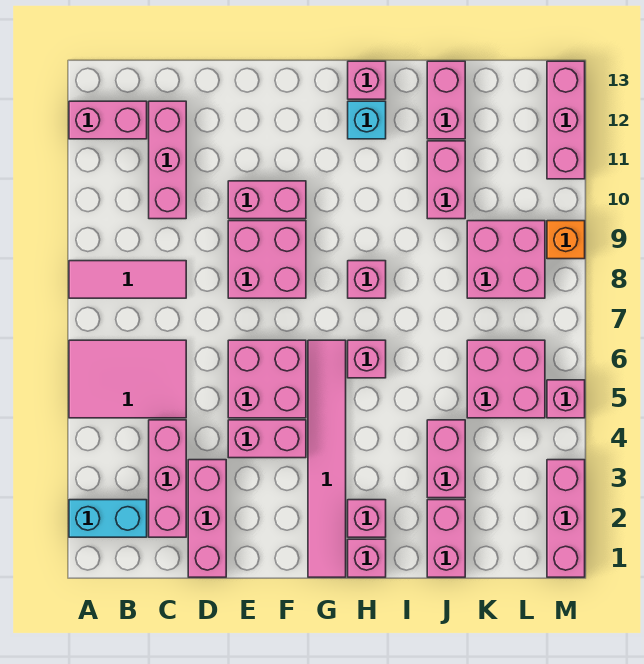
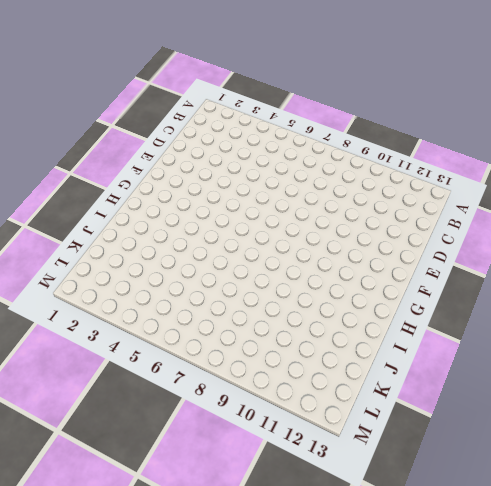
none -> cyan brick A2:B2 level 1
none -> pink tile A5:C6 level 1
none -> pink tile A8:C8 level 1

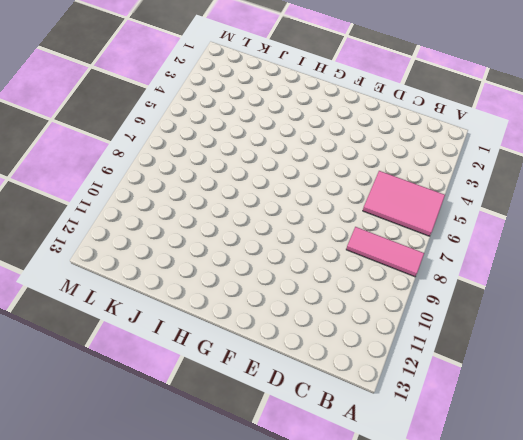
none -> cyan brick A2:B2 level 1
none -> pink brick A12:B12 level 1
none -> pink brick C2:C4 level 1

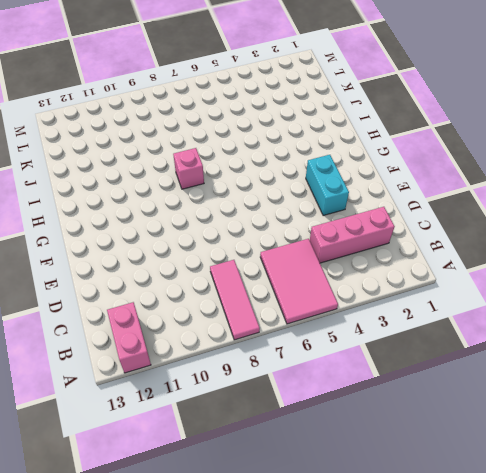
cyan brick E3:F3 level 1 -> cyan brick A2:B2 level 1
none -> pink brick C10:C12 level 1
none -> pink brick D1:D3 level 1
none -> pink brick E4:F4 level 1

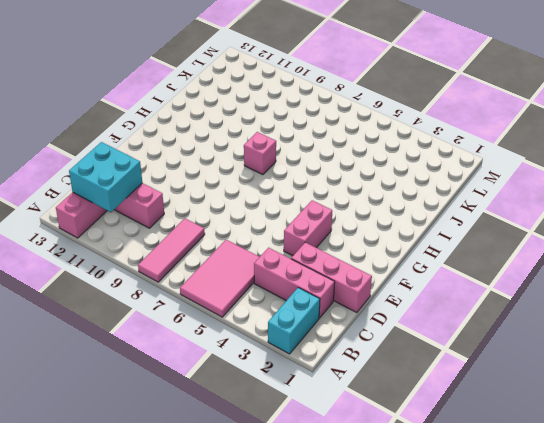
cyan brick B11:C12 level 2 -> none
none -> pink brick E5:F6 level 1
none -> pink brick E8:F9 level 1
none -> pink brick E10:F10 level 1

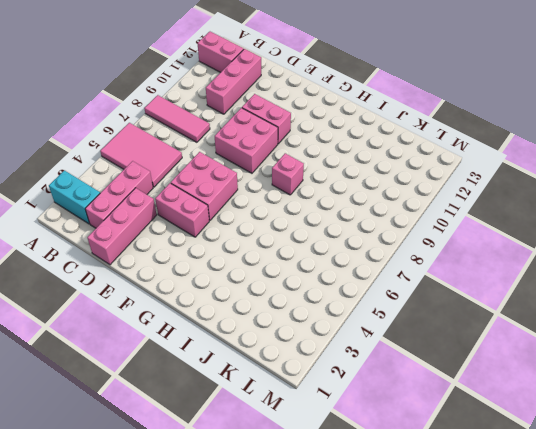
none -> pink tile G1:G6 level 1
none -> pink brick H1 level 1
none -> pink brick H2 level 1

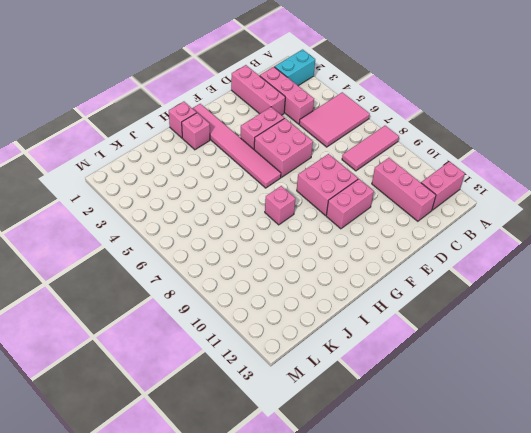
none -> pink brick H6 level 1
none -> cyan brick H12 level 1
none -> pink brick H13 level 1

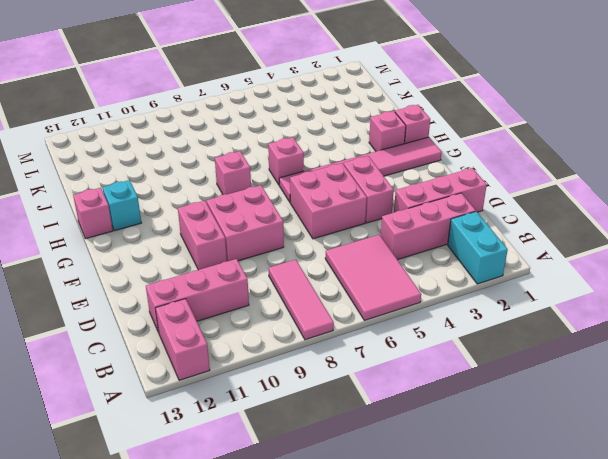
none -> pink brick J1:J2 level 1
none -> pink brick J3:J4 level 1
none -> pink brick J10:J11 level 1

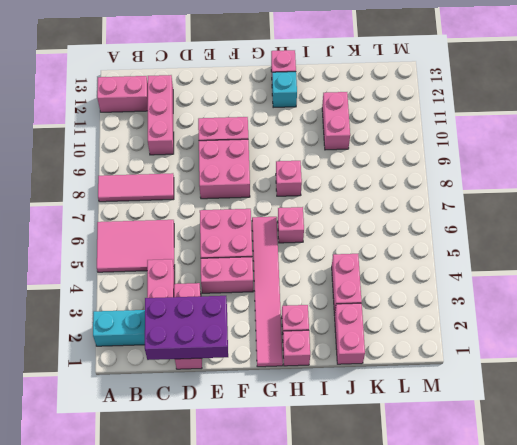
purple brick C1:E2 level 2 -> none
none -> pink brick J12:J13 level 1
none -> pink brick K5:L6 level 1
none -> pink brick K8:L9 level 1

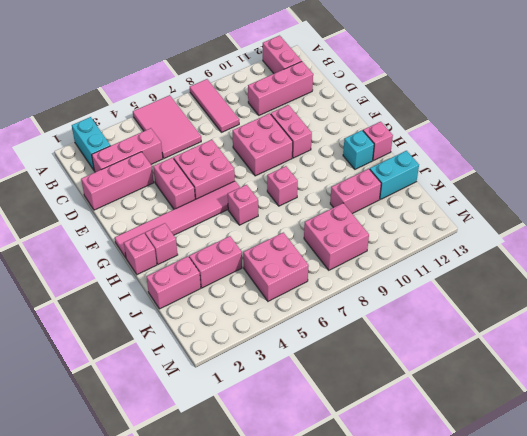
cyan brick J12:J13 level 1 -> pink brick J12:J13 level 1
none -> pink brick M1:M3 level 1
none -> pink brick M5 level 1
none -> orange brick M9 level 1

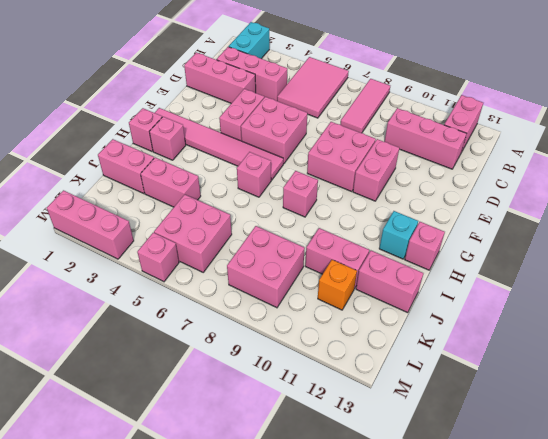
orange brick K11 level 1 -> orange brick M9 level 1
none -> pink brick M11:M13 level 1

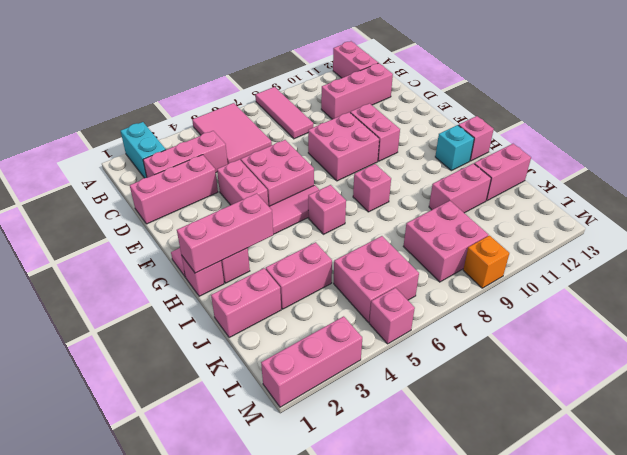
pink brick H1:H3 level 2 -> pink brick M11:M13 level 1

